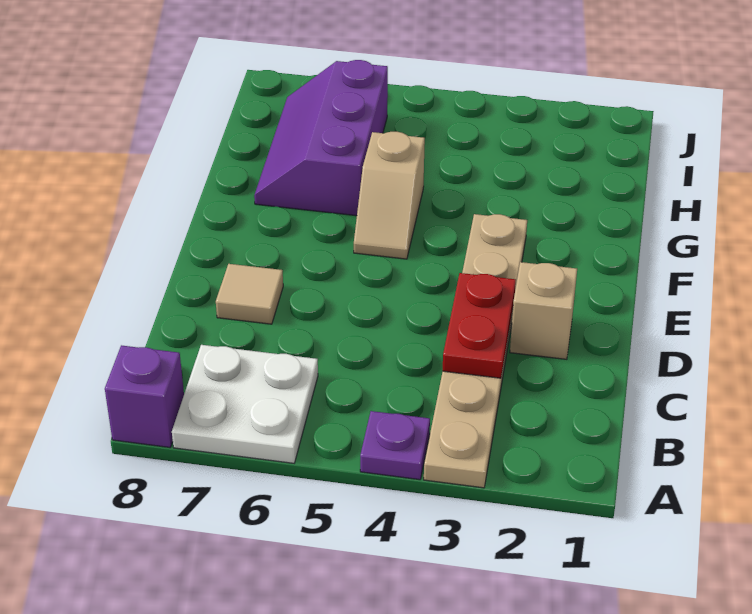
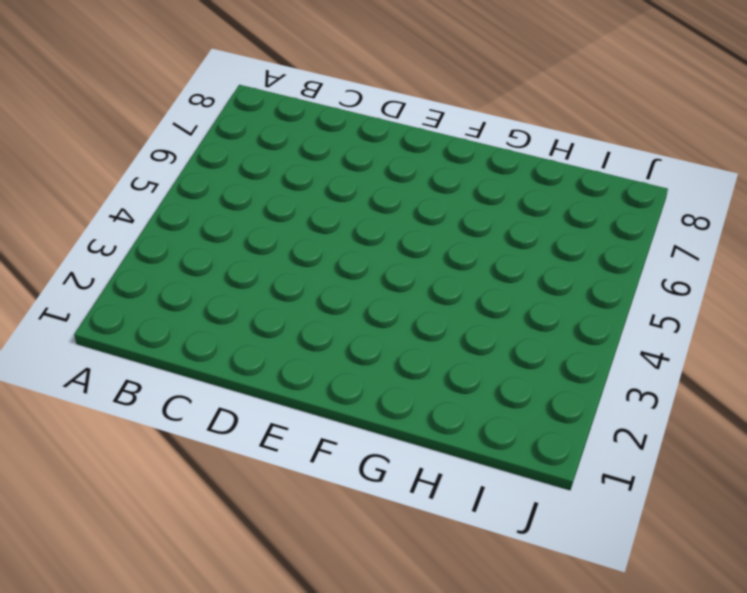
none -> tan plate A3:F3 level 1
none -> purple plate A4 level 1

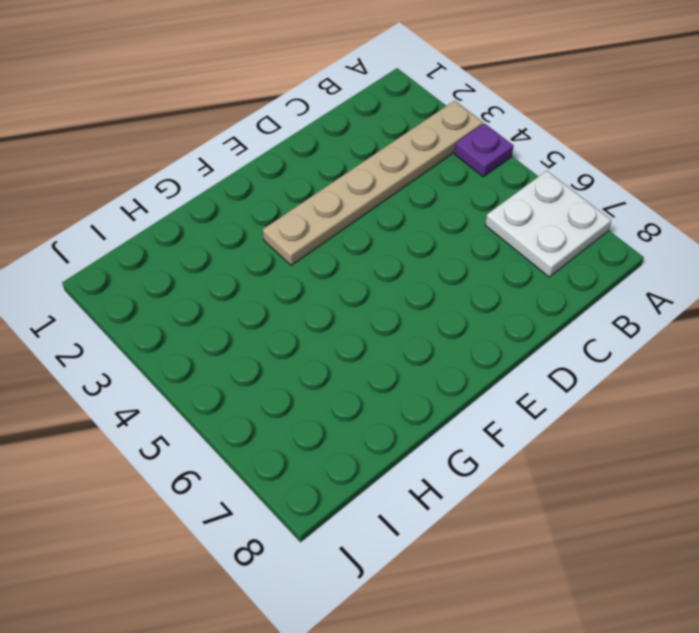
none -> purple brick A8 level 1
none -> tan brick D2 level 1

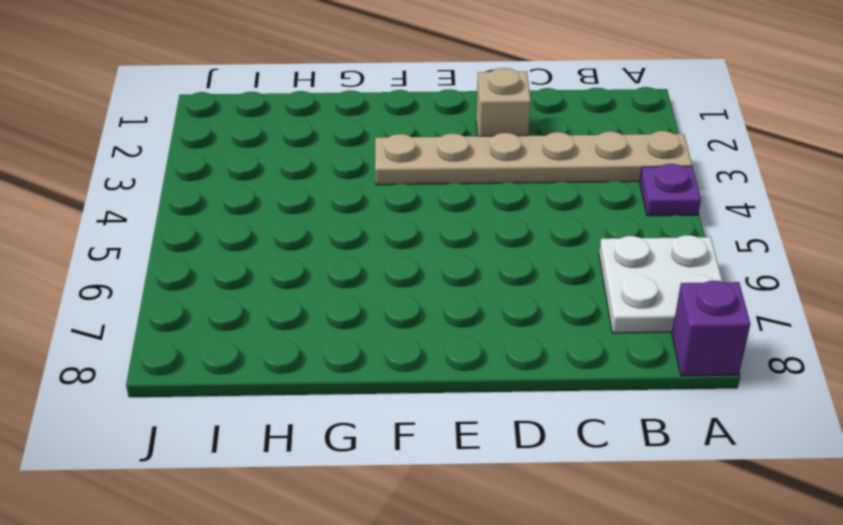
none -> tan tile D7 level 1
none -> tan slope F5:G5 level 1 top G

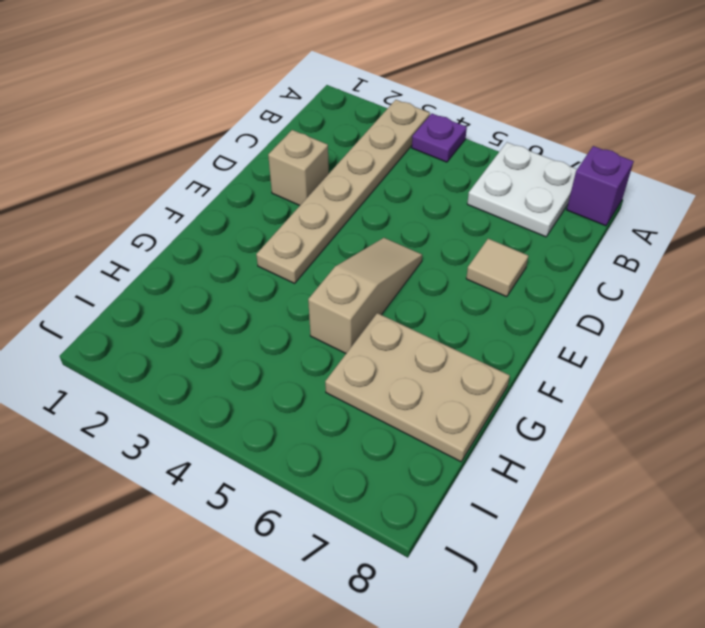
tan slope E5:G5 level 1 top G -> tan slope F5:G5 level 1 top G
tan plate G6:H8 level 1 -> purple slope G6:I7 level 1 top 6
none -> red plate C3:D3 level 2

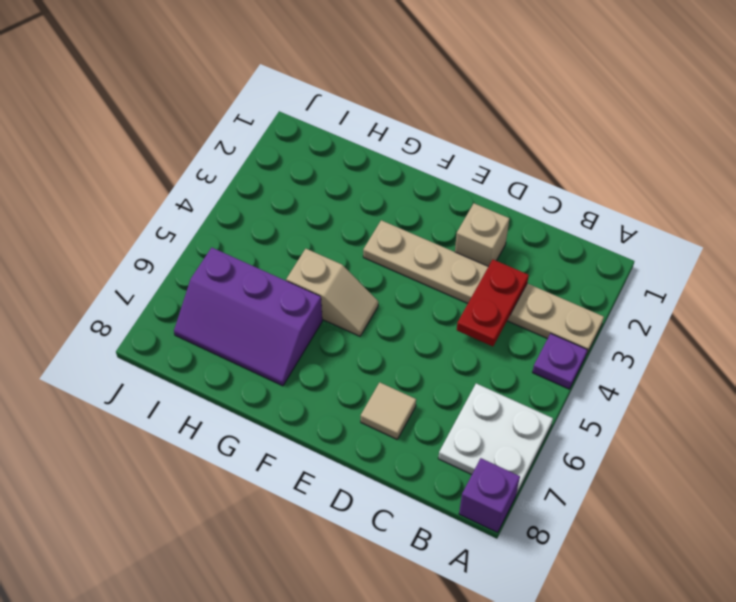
red plate C3:C4 level 2 -> red plate C3:D3 level 2

